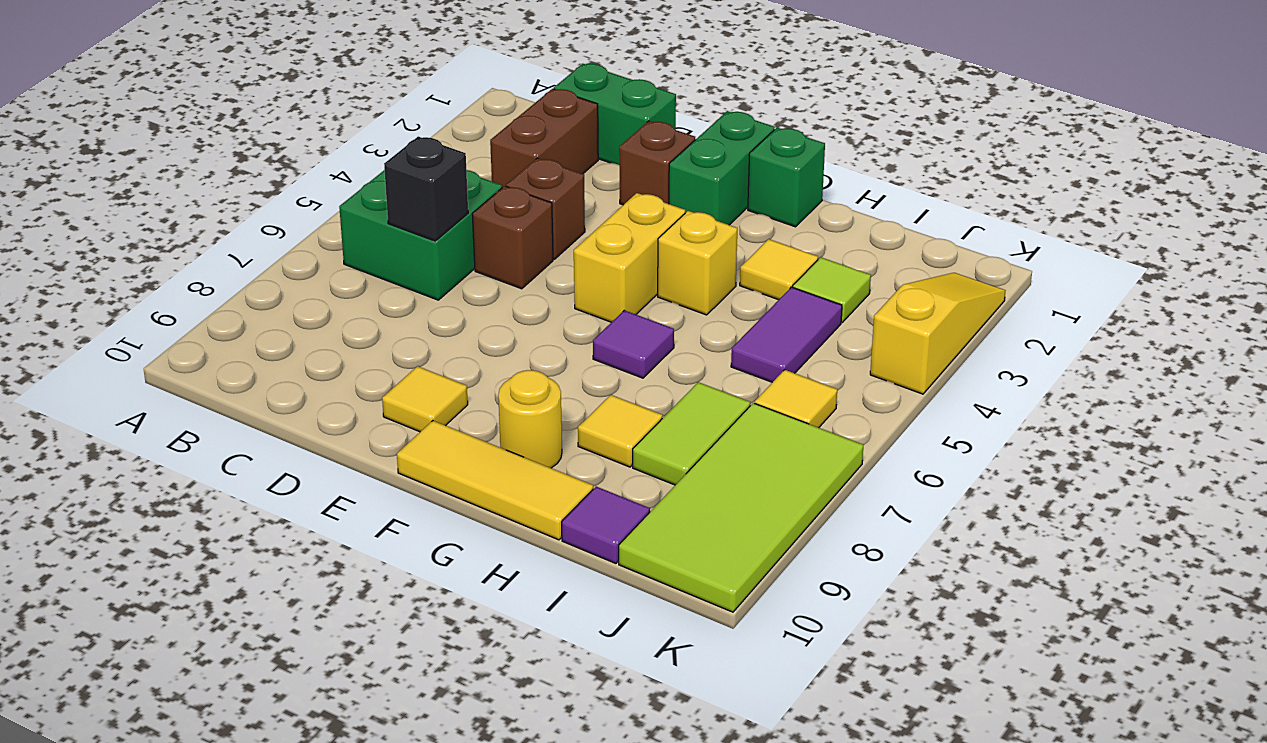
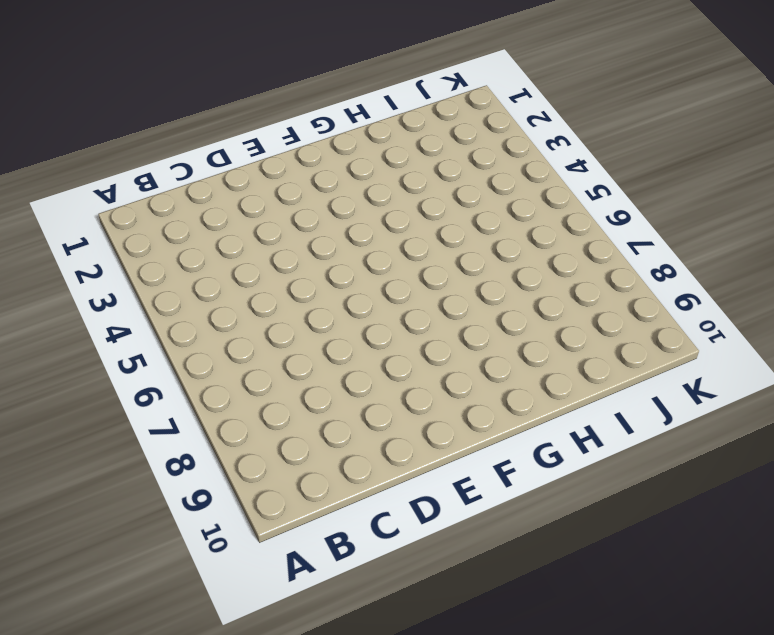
none -> green brick B5:C6 level 1
none -> green brick C1:D1 level 1
none -> brown brick C2:C3 level 1

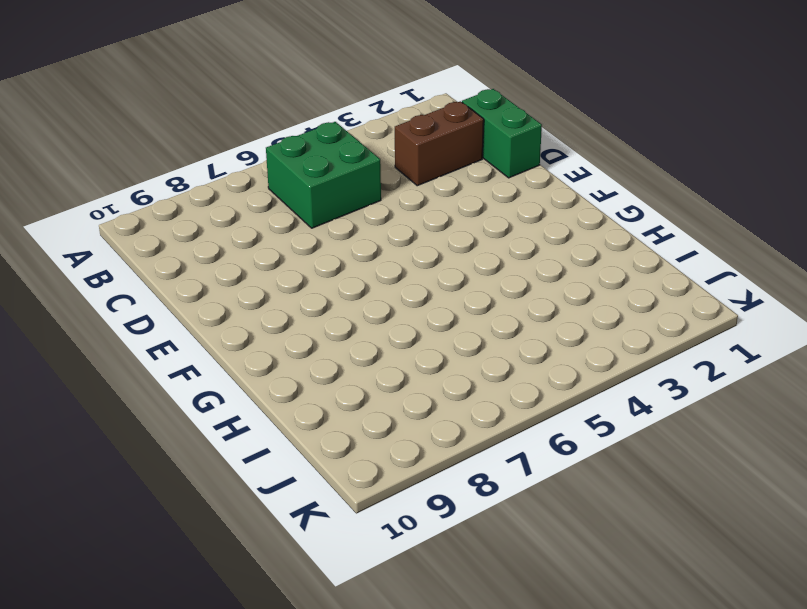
none -> brown brick D4 level 1
none -> brown brick D5 level 1
none -> brown brick E2 level 1

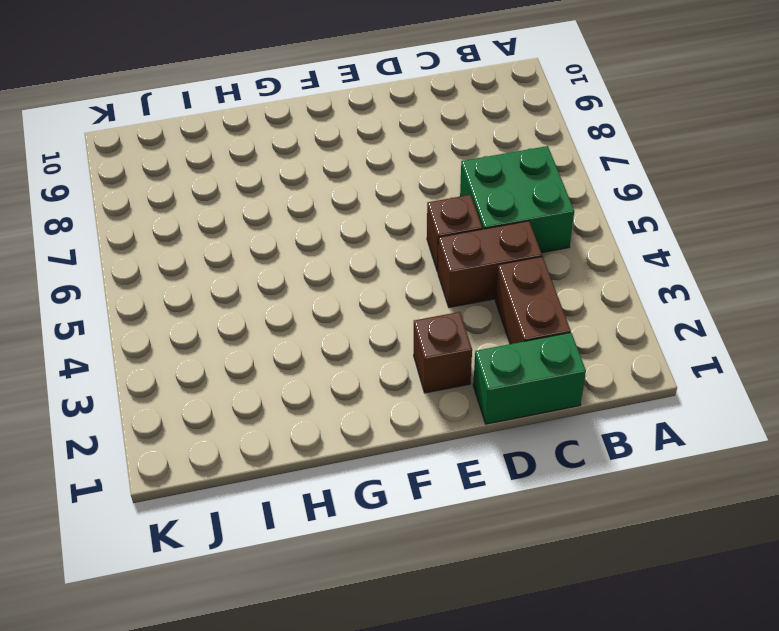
brown brick C4:D4 level 1 -> brown brick D4 level 1
none -> yellow tile E9 level 1
none -> green brick F1:F2 level 1
none -> yellow brick F4:F5 level 1

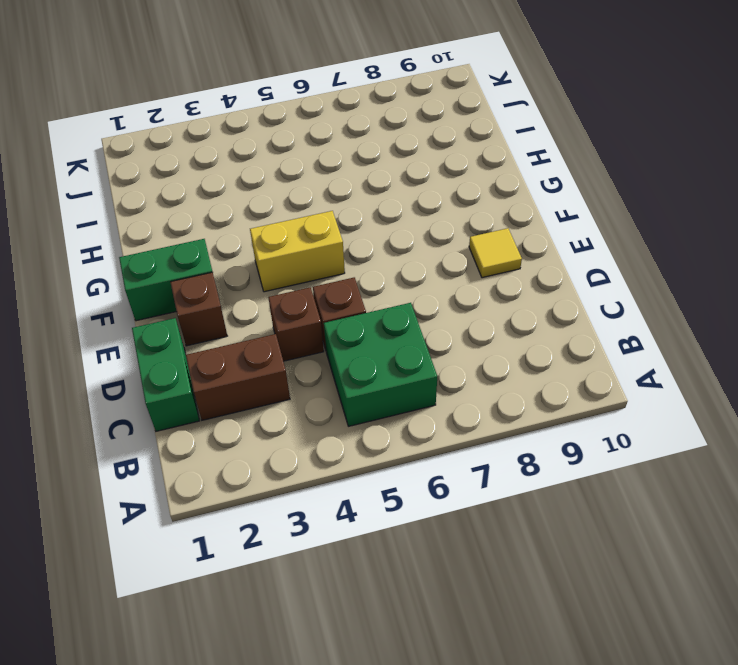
none -> yellow tile F10:H10 level 1
none -> green brick G1 level 1
none -> yellow brick G4 level 1

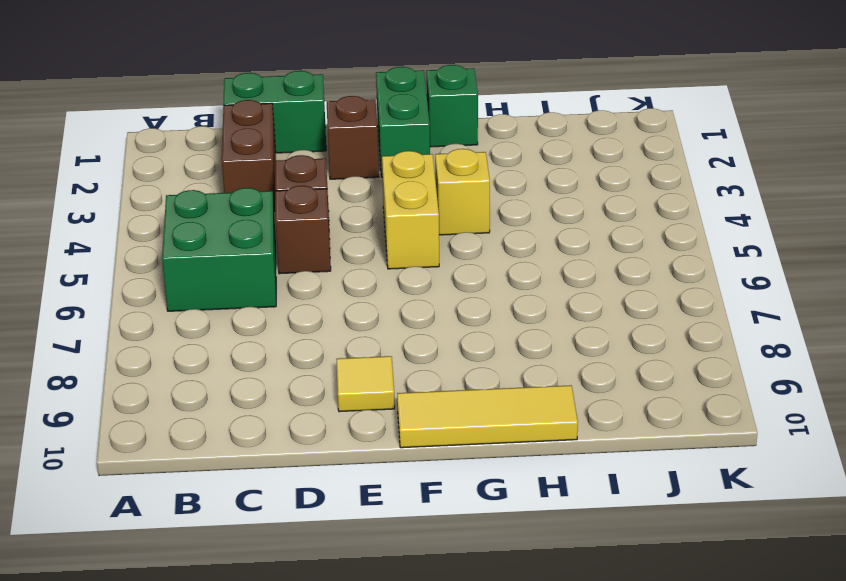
none -> purple tile G6 level 1
none -> yellow round brick G9 level 1
none -> yellow tile H3 level 1

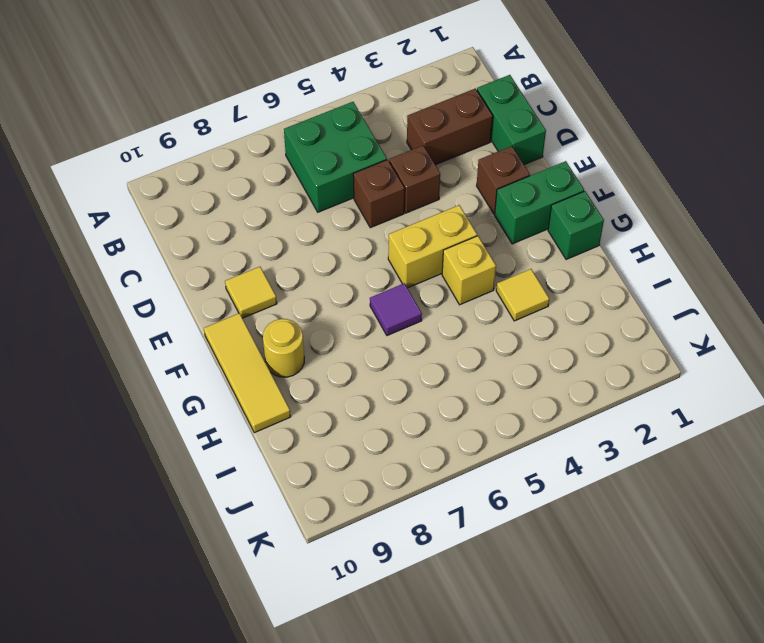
none -> yellow tile H8 level 1
none -> lime tile I3 level 1
none -> purple tile I4:I5 level 1

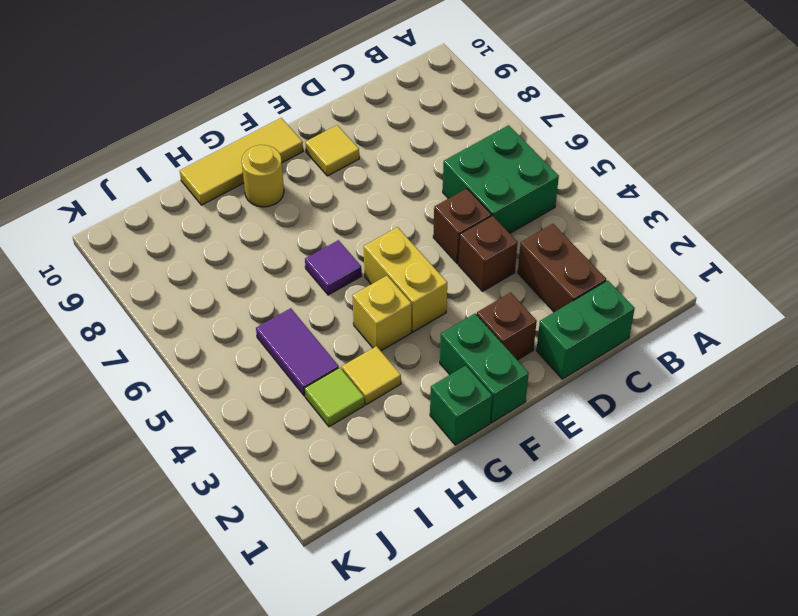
none -> yellow tile H8 level 1
none -> lime tile I7:I8 level 1
none -> purple tile I10 level 1

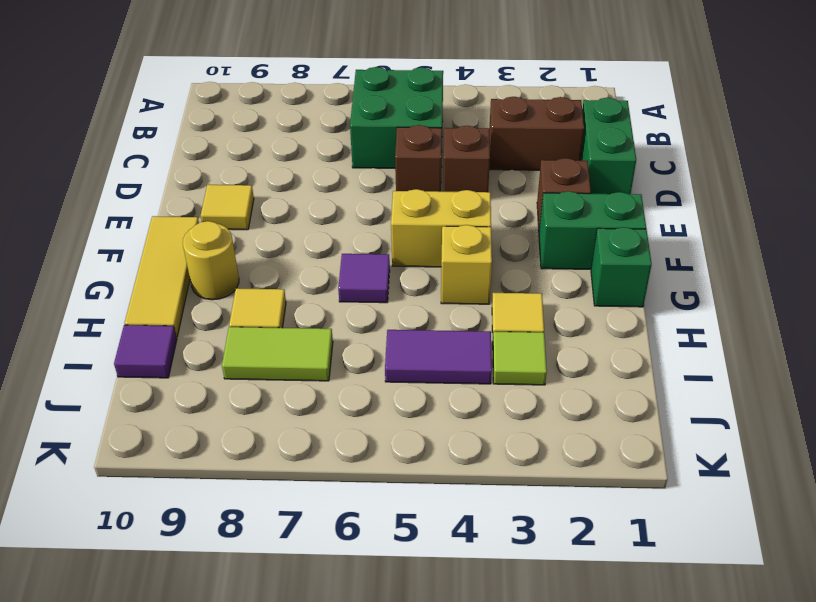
none -> yellow tile J6 level 1
none -> lime tile J7:K10 level 1
none -> yellow slope K2:K4 level 1 top 4

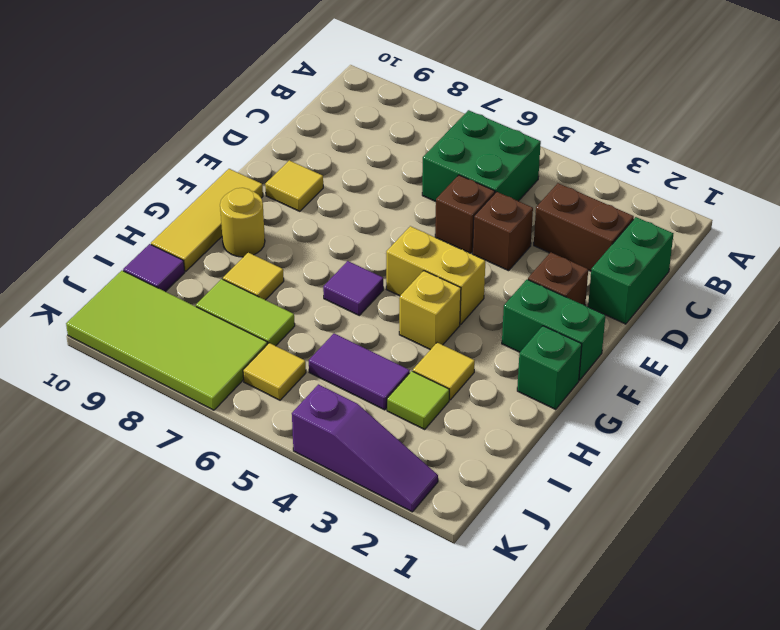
purple slope K2:K4 level 1 top 4 -> yellow slope K2:K4 level 1 top 4
none -> black brick C6 level 2

